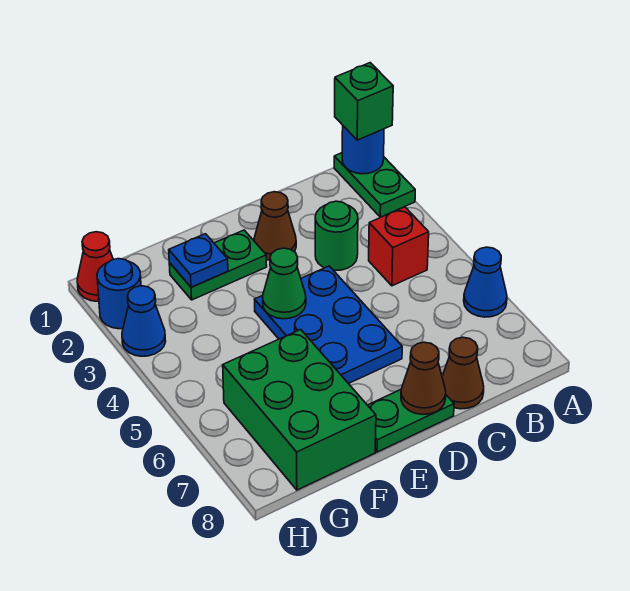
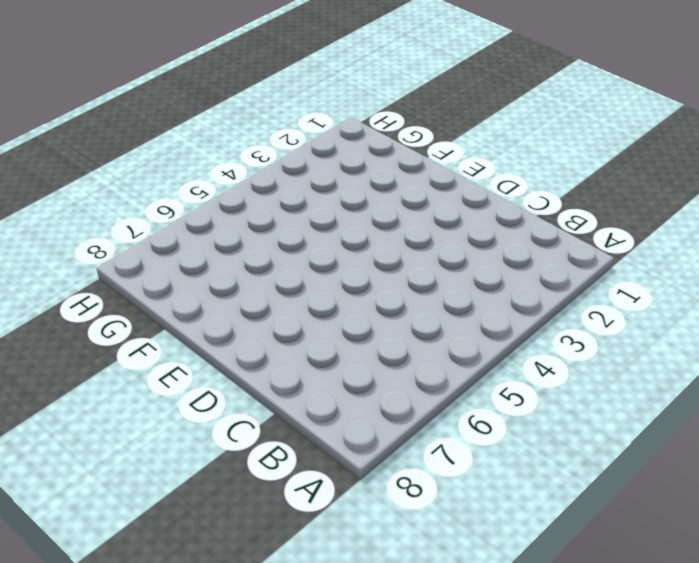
none -> green plate A1:A2 level 1
none -> blue cone A6 level 1
none -> red brick B4 level 1

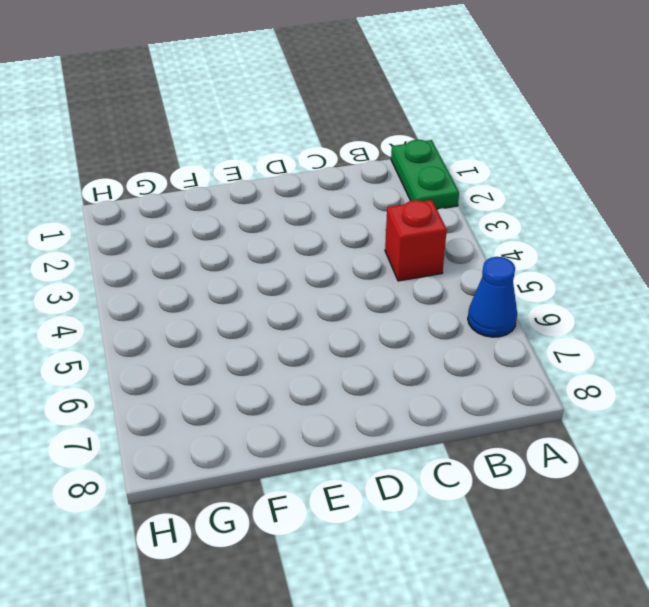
none -> green round brick C3 level 1
none -> brown cone C8 level 1
none -> brown cone D2 level 1

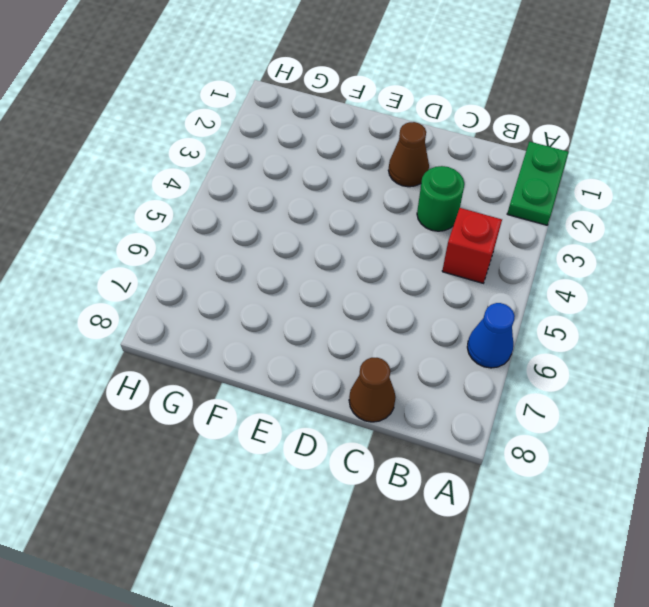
none -> blue plate D4:E6 level 1
none -> green plate D8:E8 level 1
none -> green plate E2:F2 level 1

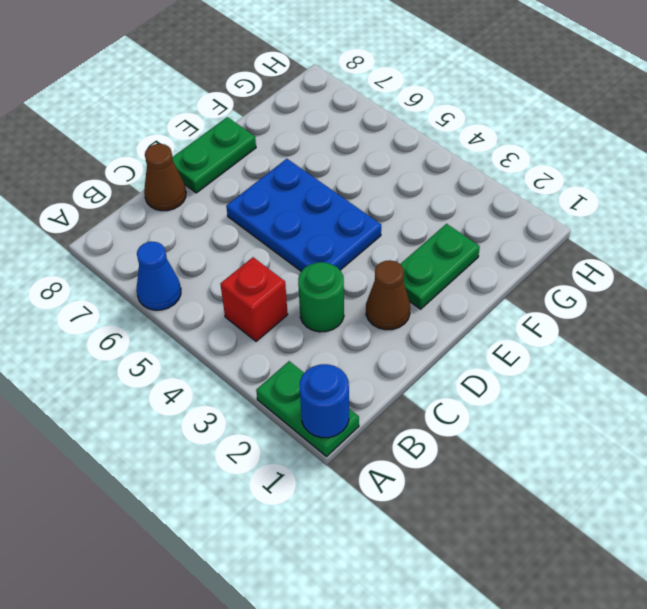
none -> green brick F6:G8 level 1
none -> red cone H1 level 1
none -> blue round brick H2 level 1

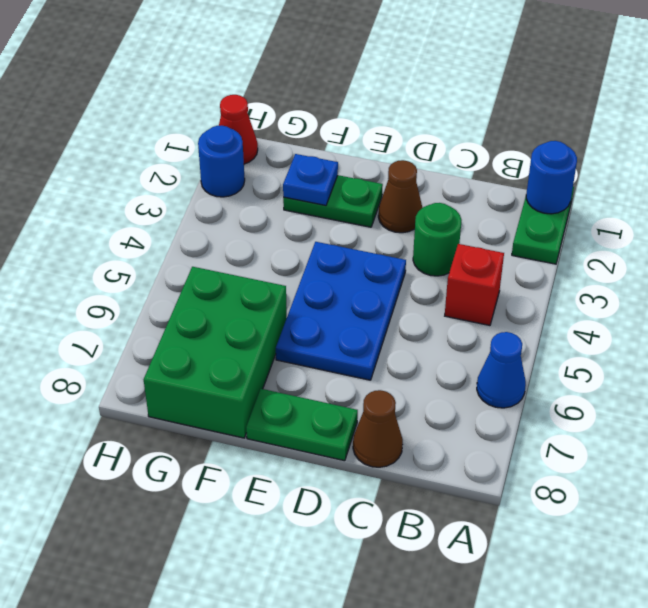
none -> blue cone H3 level 1
none -> brown cone D8 level 2
none -> green cone E4 level 2

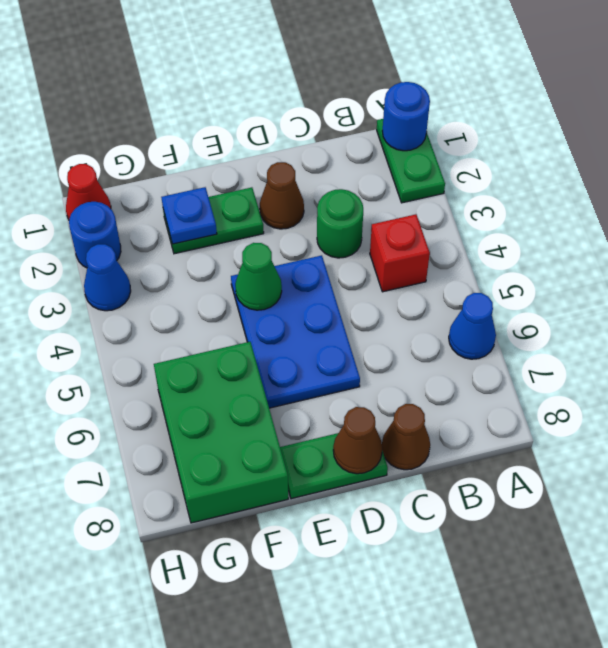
none -> green brick A1 level 3

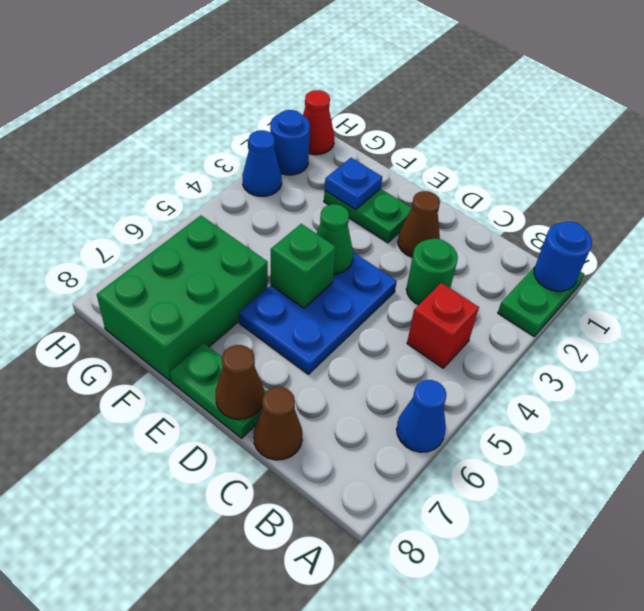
green brick E5 level 2 -> green brick A1 level 3

